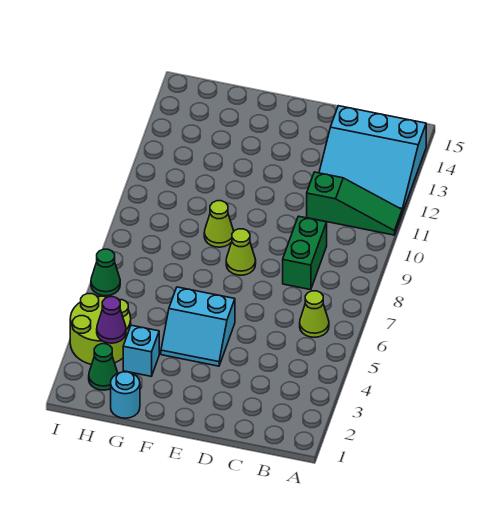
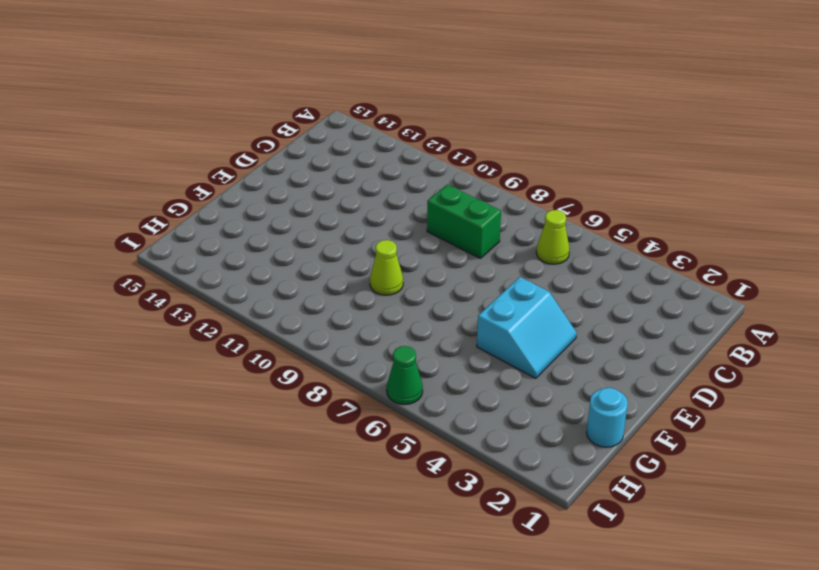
none -> green slope A11:C11 level 1 top C
none -> cyan slope A12:C14 level 1 top 14
none -> lime cone E8 level 1

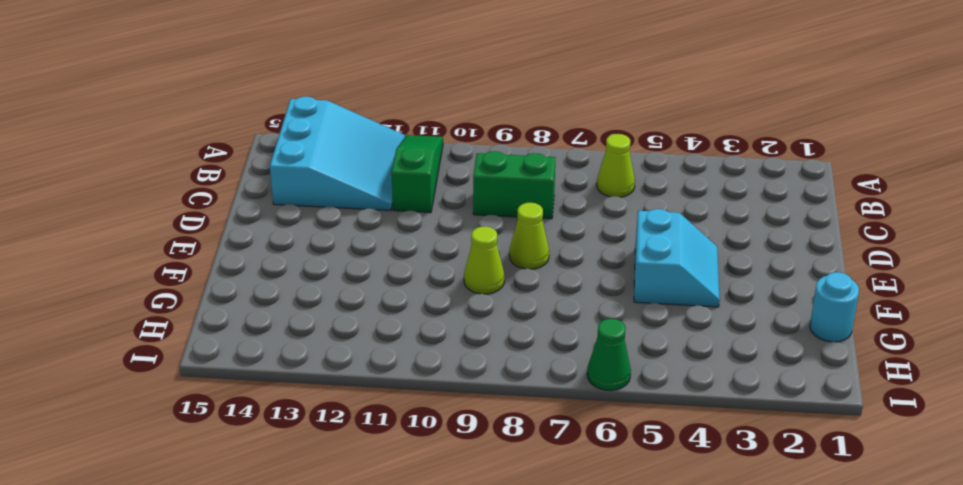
none -> cyan brick G3 level 1
none -> green cone H2 level 1
none -> lime round brick H3:I4 level 1

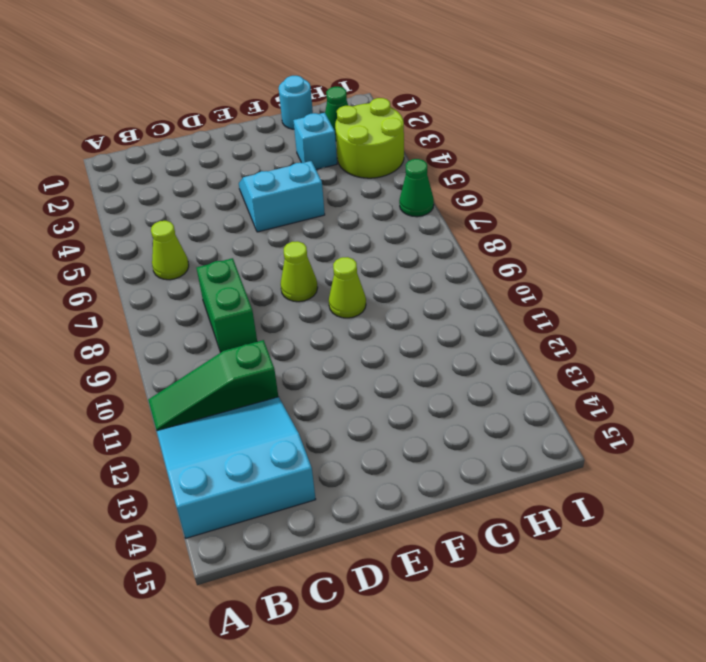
none -> purple cone H3 level 2

